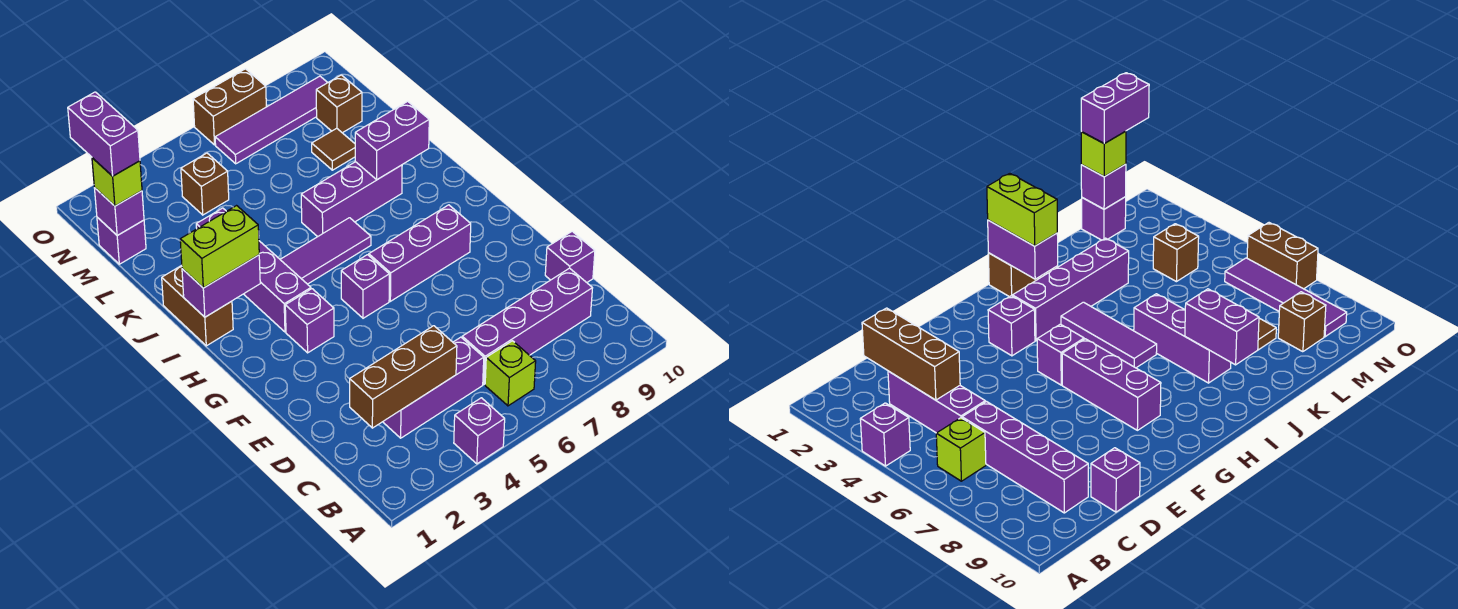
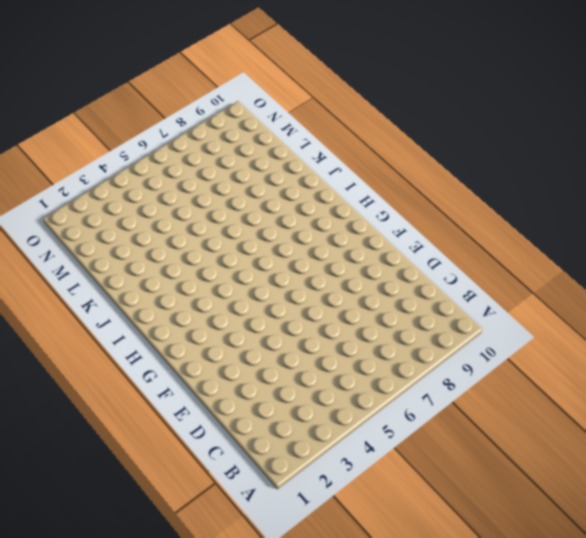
none -> purple brick A4 level 1
none -> lime brick B6 level 1
none -> purple brick C3:C5 level 1

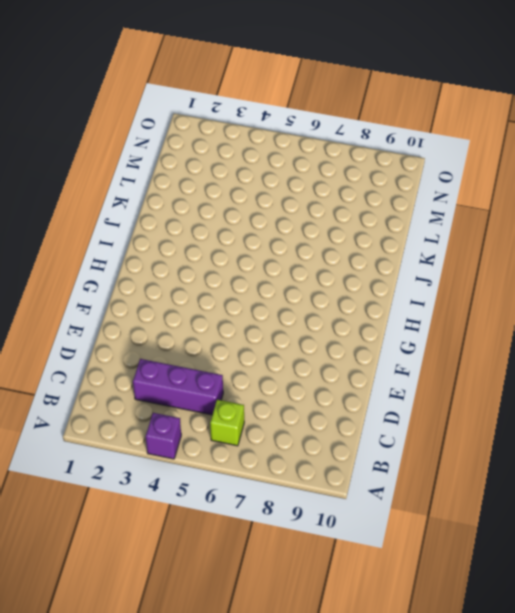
none -> purple brick C6:C9 level 1
none -> purple brick D10 level 1
none -> purple brick G3 level 1

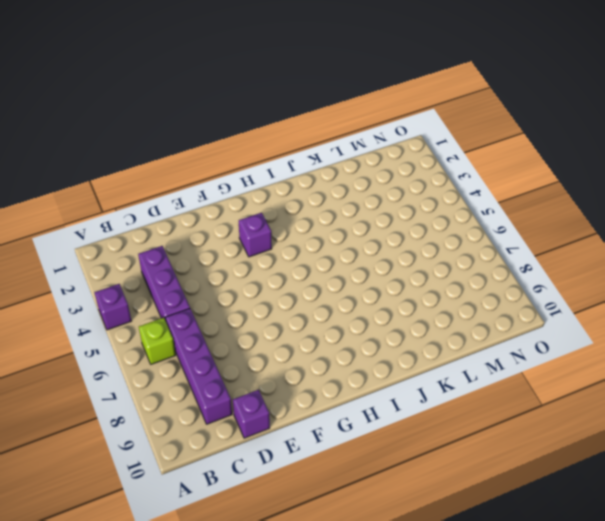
none -> purple brick G5 level 1
none -> purple brick G6:G8 level 1
none -> purple brick H3:K3 level 1

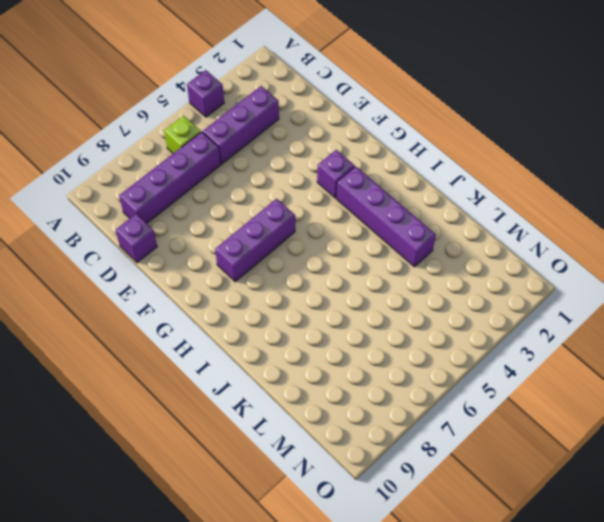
none -> purple brick G5 level 1
none -> brown brick I1:J1 level 1
none -> purple tile I4:I6 level 1

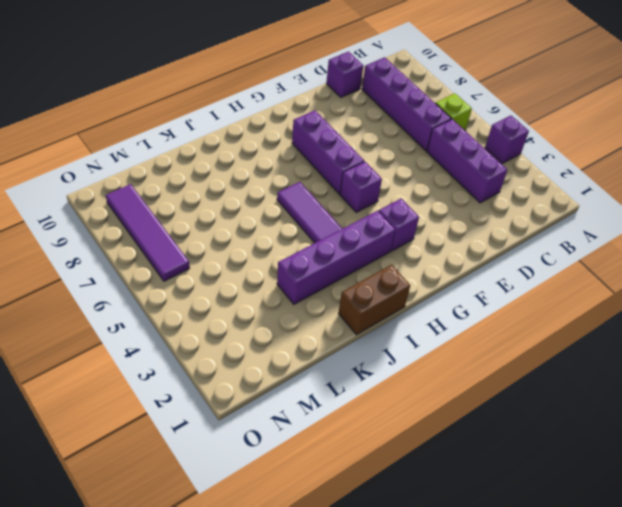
none -> purple brick J6:J8 level 1
none -> brown tile L8 level 1
none -> purple brick M1 level 1

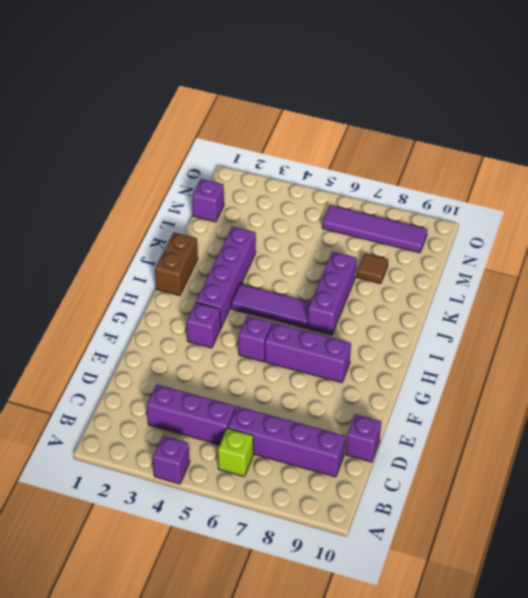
purple brick I7:K7 level 1 -> purple brick J6:J8 level 1
none -> brown brick M4 level 1
none -> brown brick M9 level 1
none -> brown brick O6:O7 level 1

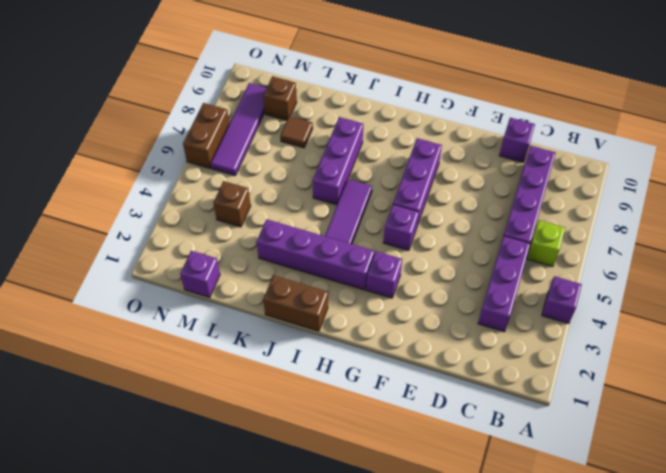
none -> brown brick C2:C4 level 2
none -> purple brick I1:I2 level 2
none -> purple brick J8:J9 level 2

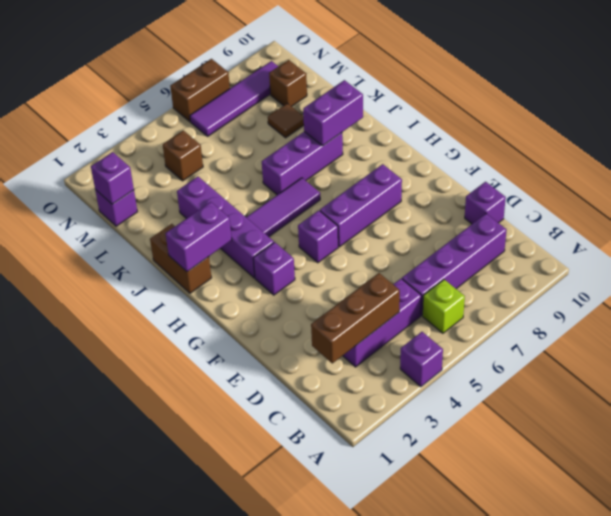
none -> lime brick I1:I2 level 3
none -> lime brick M1 level 3
none -> purple brick M1:N1 level 4

